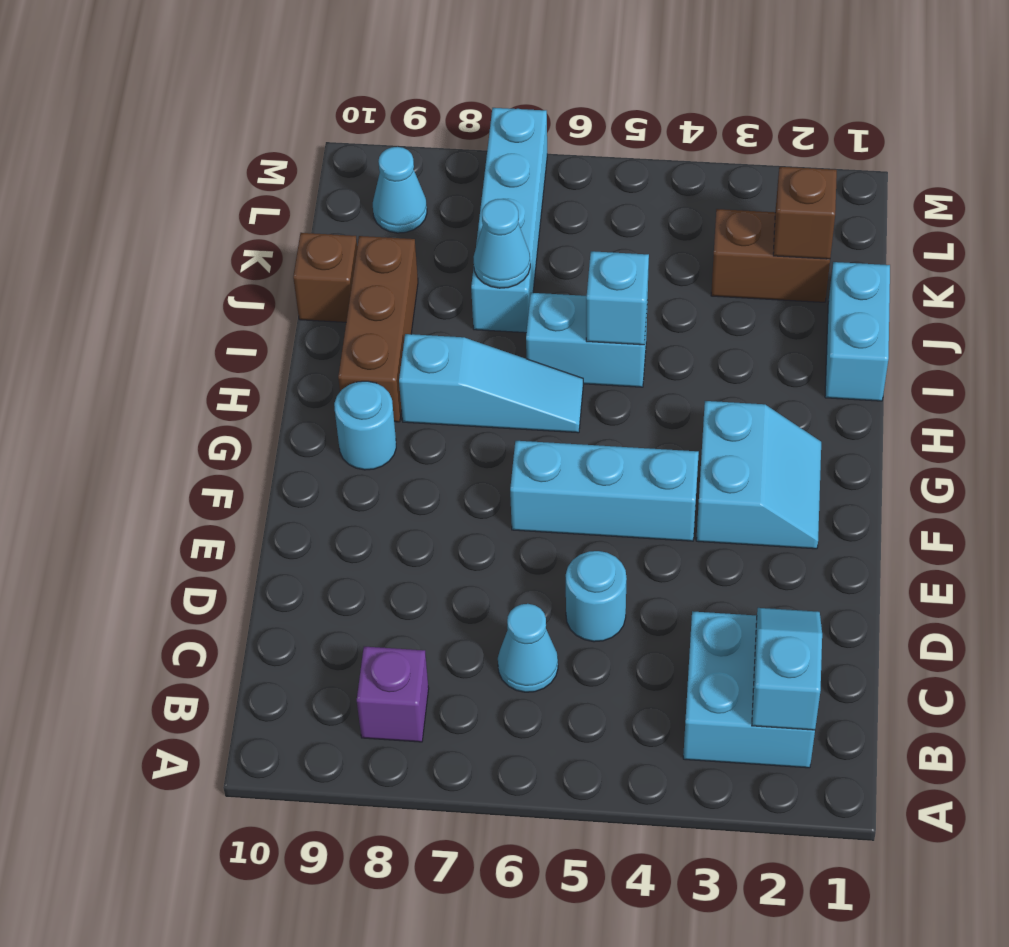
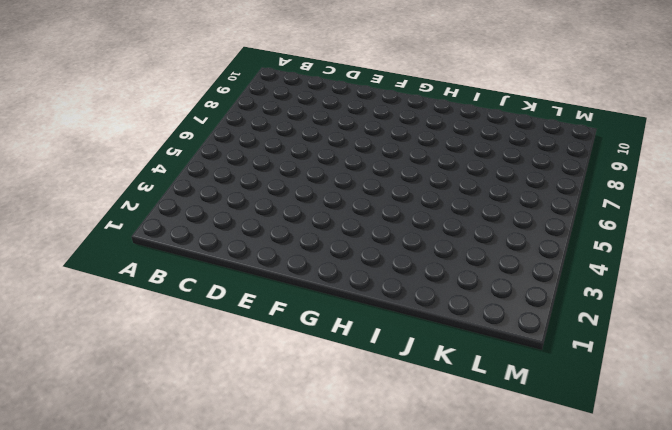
none -> cyan brick B2:C3 level 1
none -> purple brick B8 level 1
none -> cyan cone C6 level 1

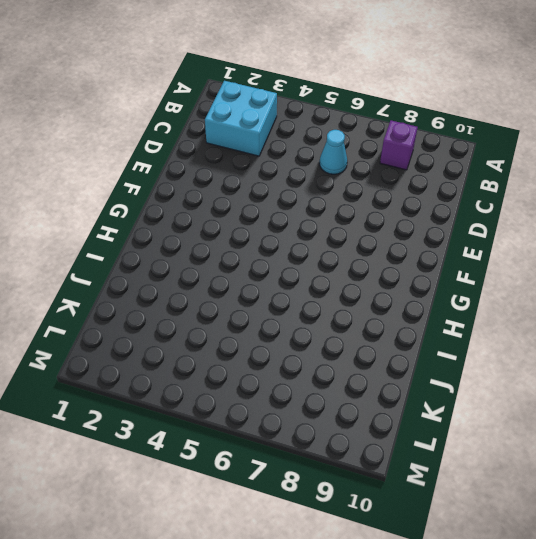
none -> cyan round brick D5 level 1
none -> cyan slope F2:G3 level 1 top 3
none -> cyan brick F4:F6 level 1

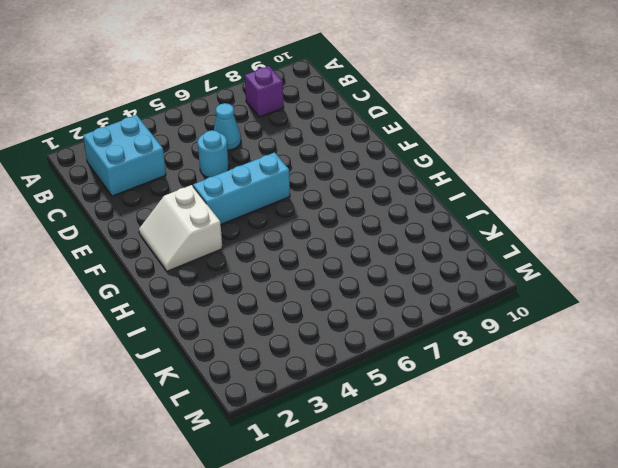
white slope F2:G3 level 1 top 3 -> cyan slope F2:G3 level 1 top 3
none -> cyan round brick G9 level 1
none -> cyan slope H6:H8 level 1 top 8
none -> brown brick H9:J9 level 1

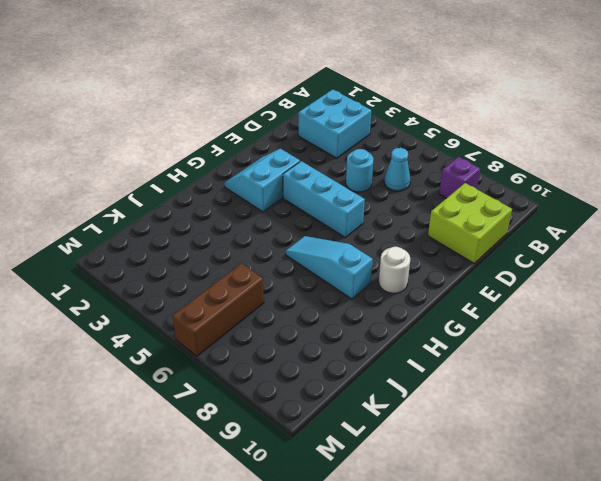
lime brick C9:D10 level 1 -> none
white round brick G9 level 1 -> cyan round brick G9 level 1
brown brick K6:M6 level 1 -> brown brick H9:J9 level 1
none -> cyan brick I1:J1 level 1
none -> cyan brick I5:I6 level 1
none -> cyan brick J7:M7 level 1

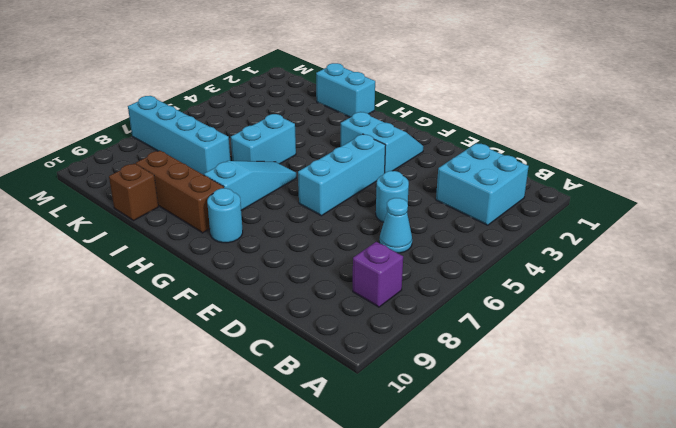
none -> brown brick K2:K3 level 1
none -> cyan cone L9 level 1
none -> cyan slope B2:C2 level 2 top B

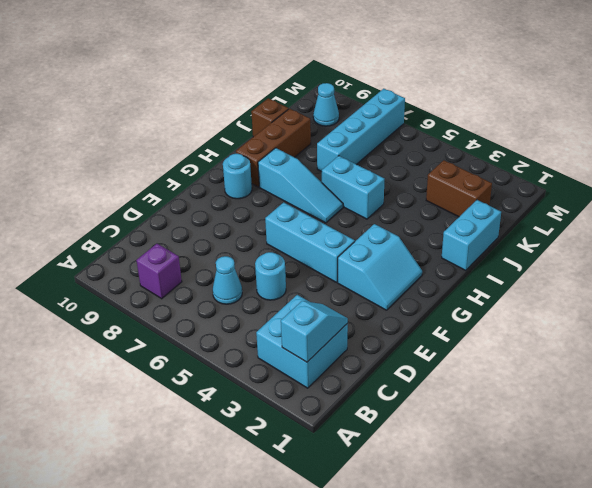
none -> cyan brick I5 level 2
none -> cyan cone J7 level 2
none -> brown brick K2 level 2

